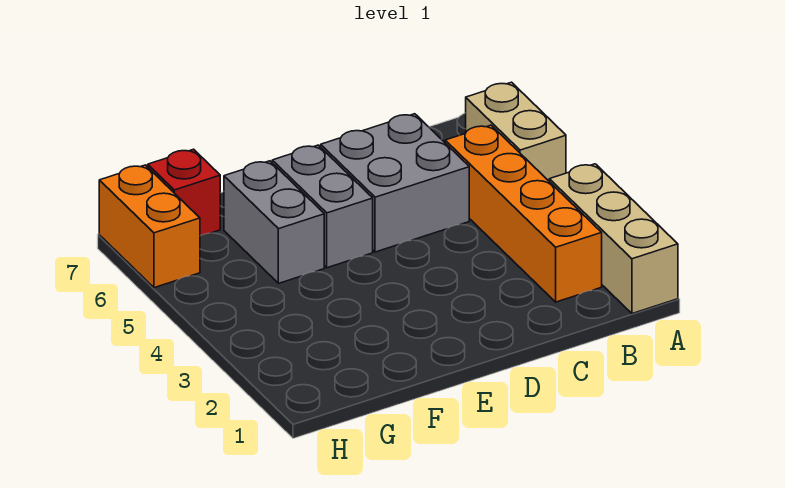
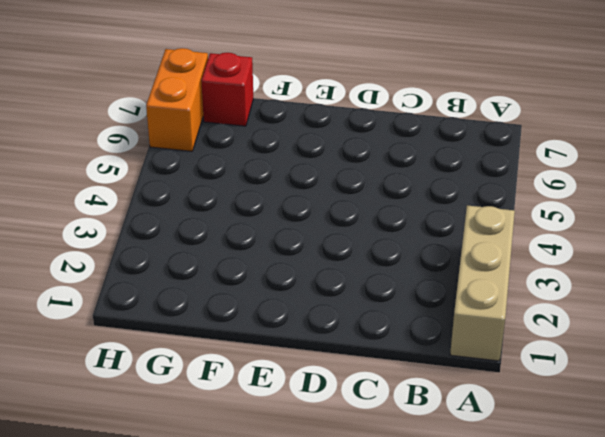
none -> tan brick A5:A6 level 1
none -> orange brick B2:B5 level 1

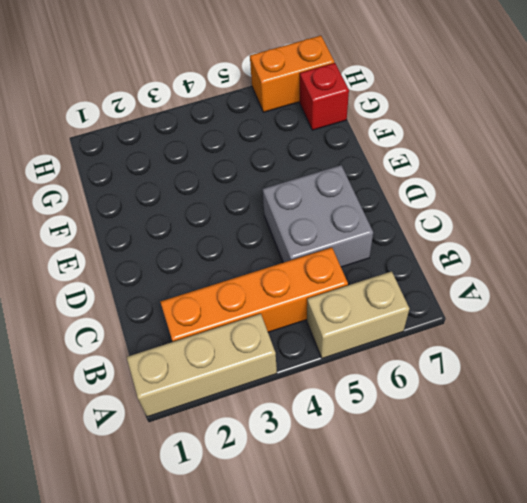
none -> grey brick E5:E6 level 1
none -> grey brick F5:F6 level 1

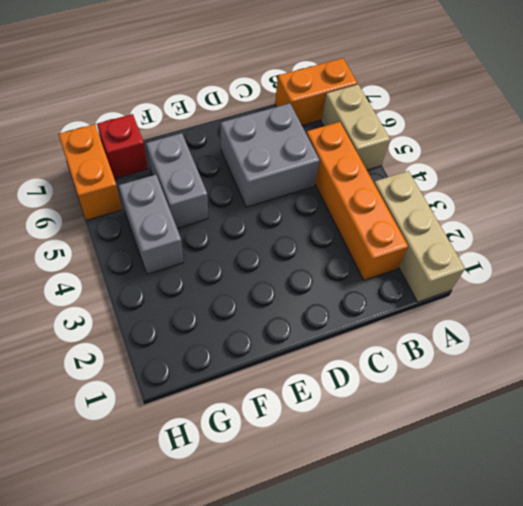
orange brick A7:B7 level 1 -> none
grey brick G4:G5 level 1 -> grey brick E5:E6 level 1

